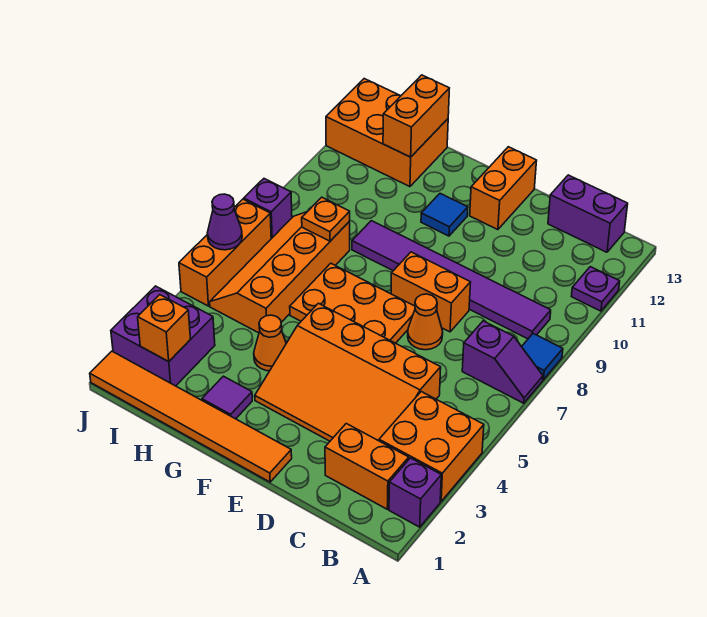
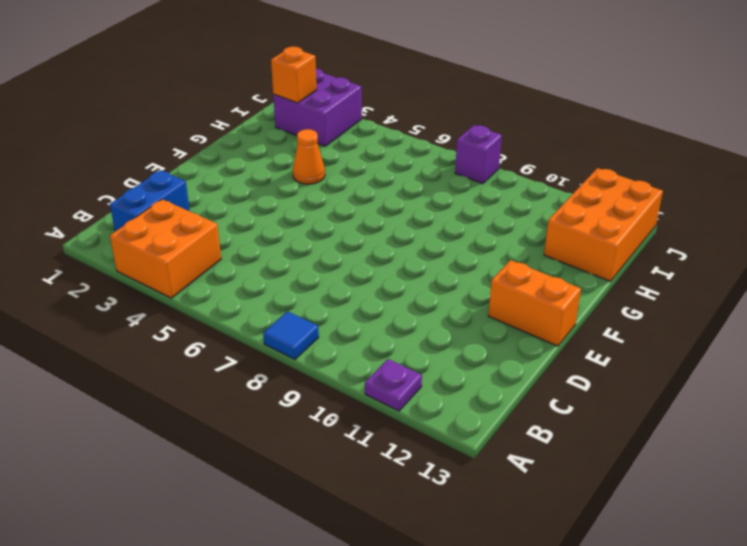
blue brick B2:C2 level 1 -> orange brick B2:C2 level 1
none -> purple brick A2 level 1
none -> purple slope A7:B7 level 1 top B
none -> purple tile B9:G9 level 1

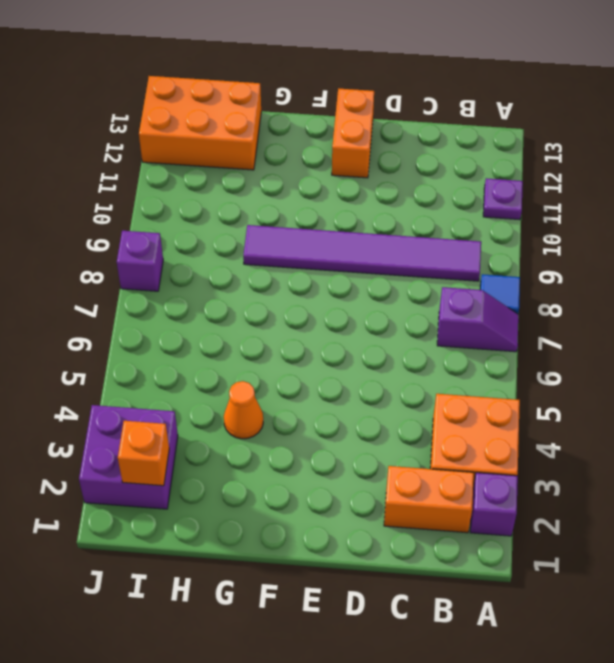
none -> purple brick B13:C13 level 1
none -> orange slope C3:F5 level 1 top 5
none -> orange cone D7 level 1

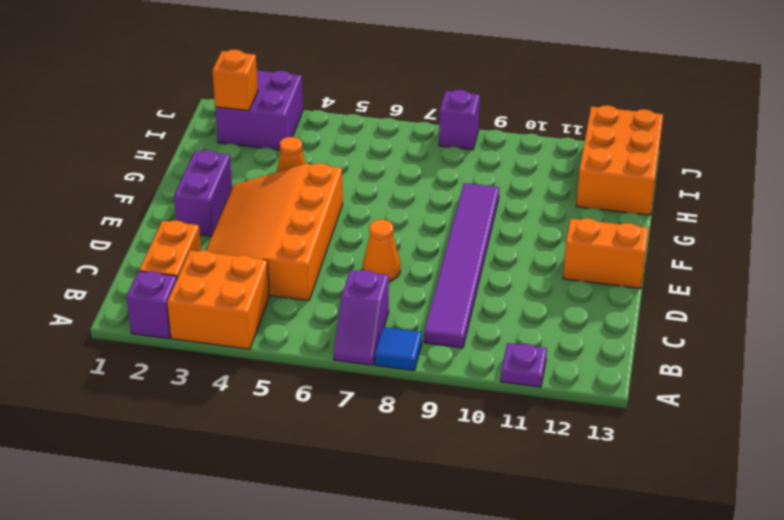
purple brick E2:F2 level 1 -> purple brick B13:C13 level 1
none -> orange brick D8:E8 level 1
none -> orange tile E1:J1 level 1
none -> orange plate E6:G7 level 1

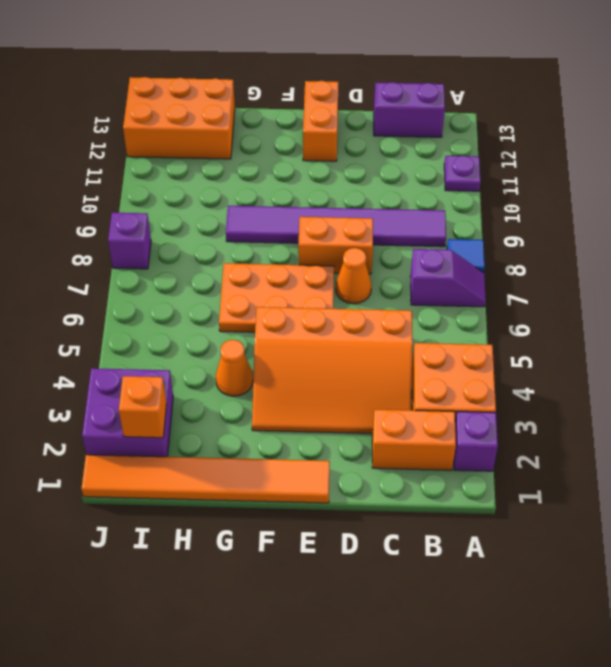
none -> blue tile F11 level 1
none -> purple tile G2 level 1
none -> orange slope H5:I8 level 1 top H

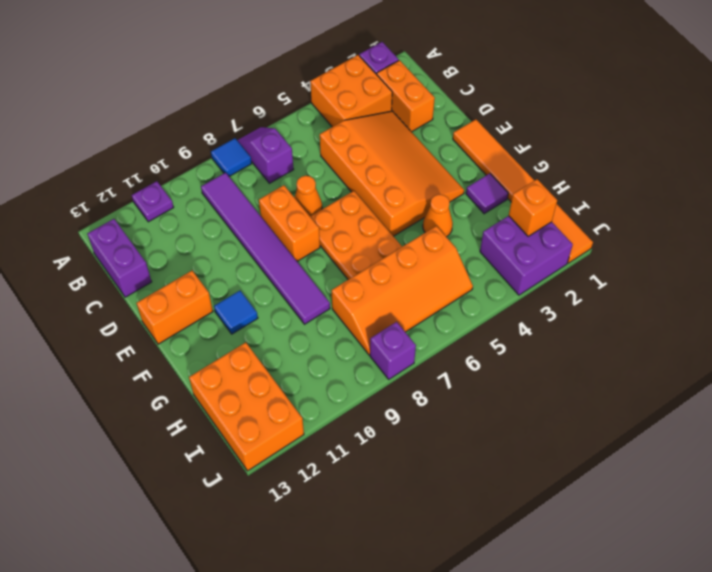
none -> orange brick J5:J7 level 1
none -> orange plate H8 level 2
none -> orange brick H12:H13 level 2

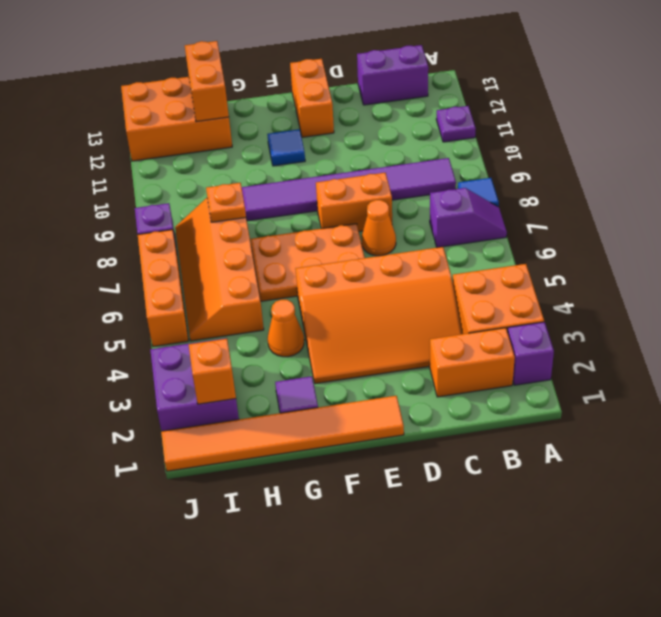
none -> purple cone J6 level 2

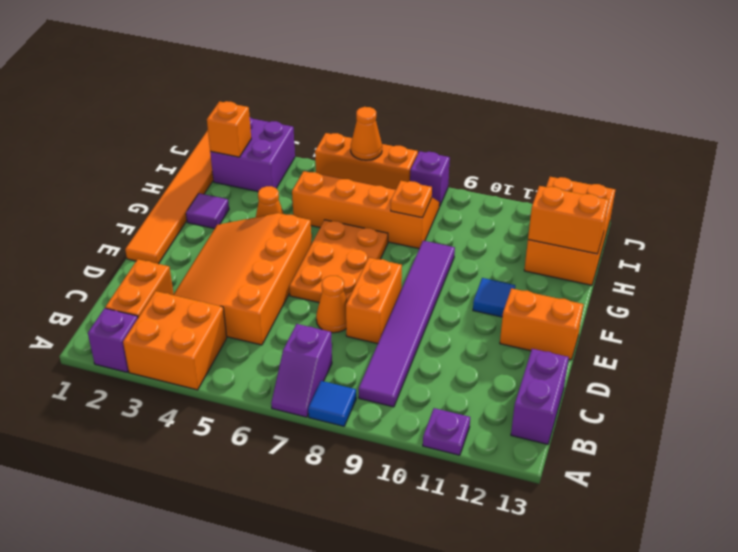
orange cone J6 level 2 -> purple cone J6 level 2

